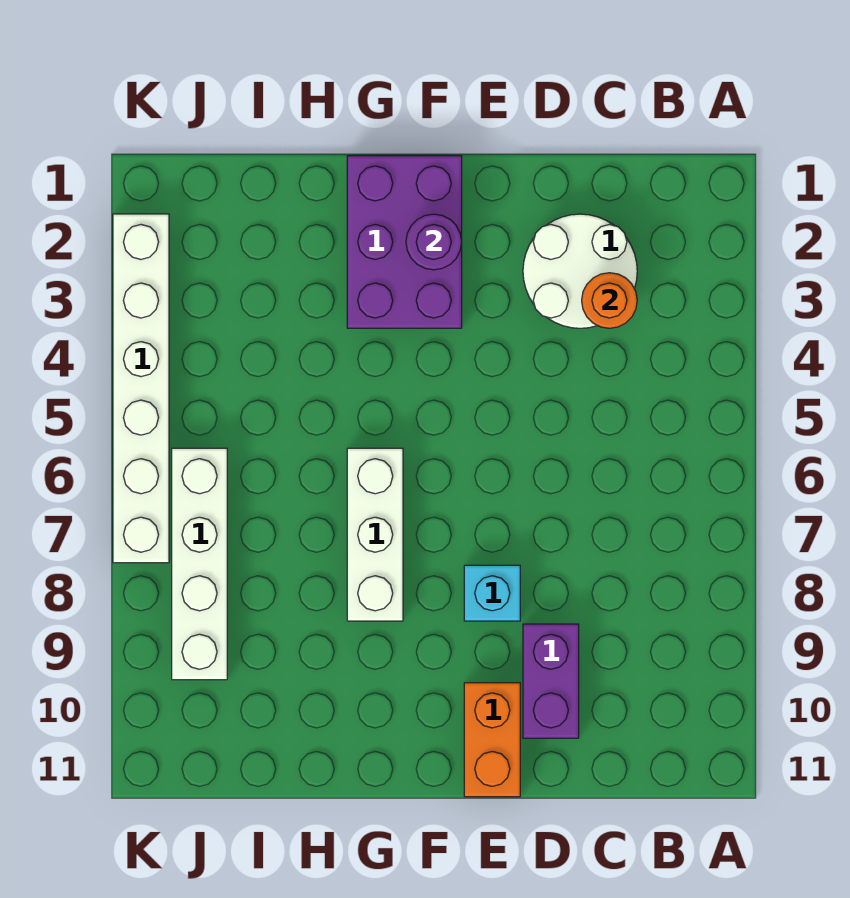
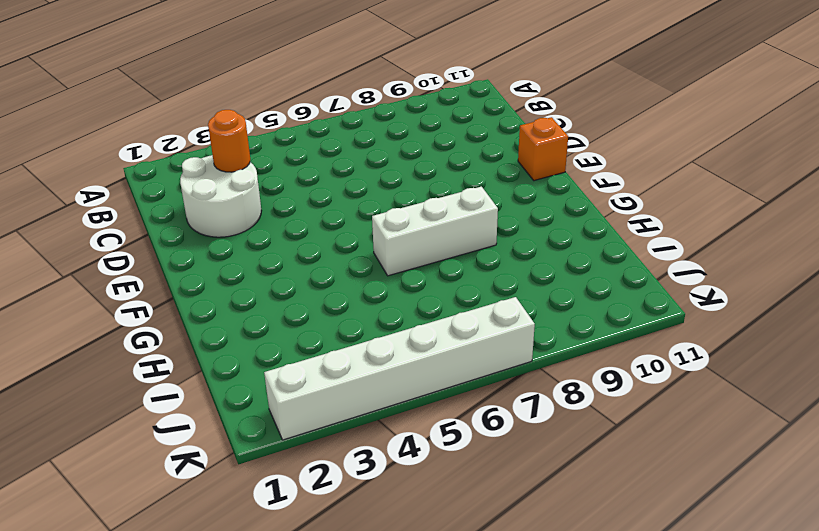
orange brick E11 level 1 -> orange brick E10:E11 level 1
none -> purple brick D9:D10 level 1
none -> cyan brick E8 level 1

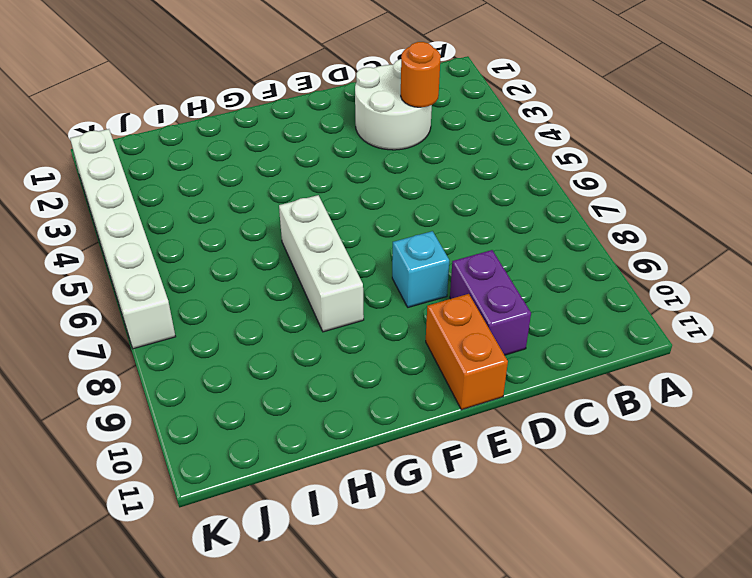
none -> purple brick F1:G3 level 1
none -> white brick J6:J9 level 1

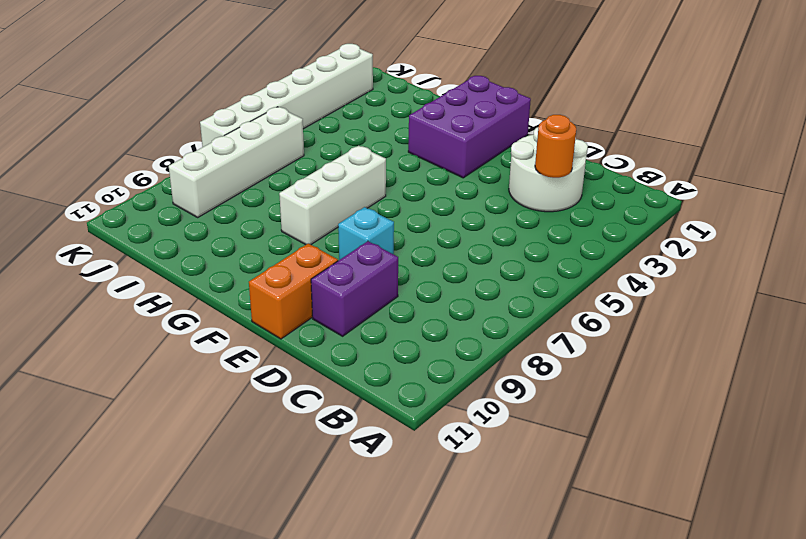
none -> purple round brick F2 level 2

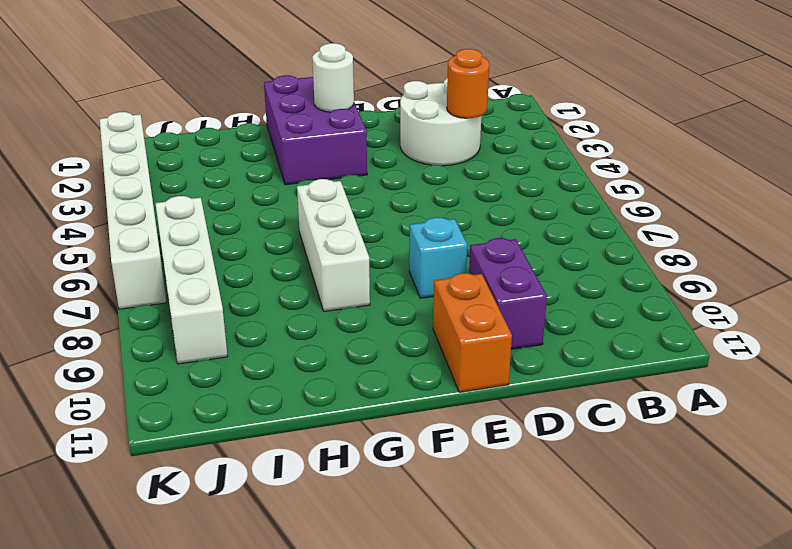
white round brick F2 level 2 -> purple round brick F2 level 2

